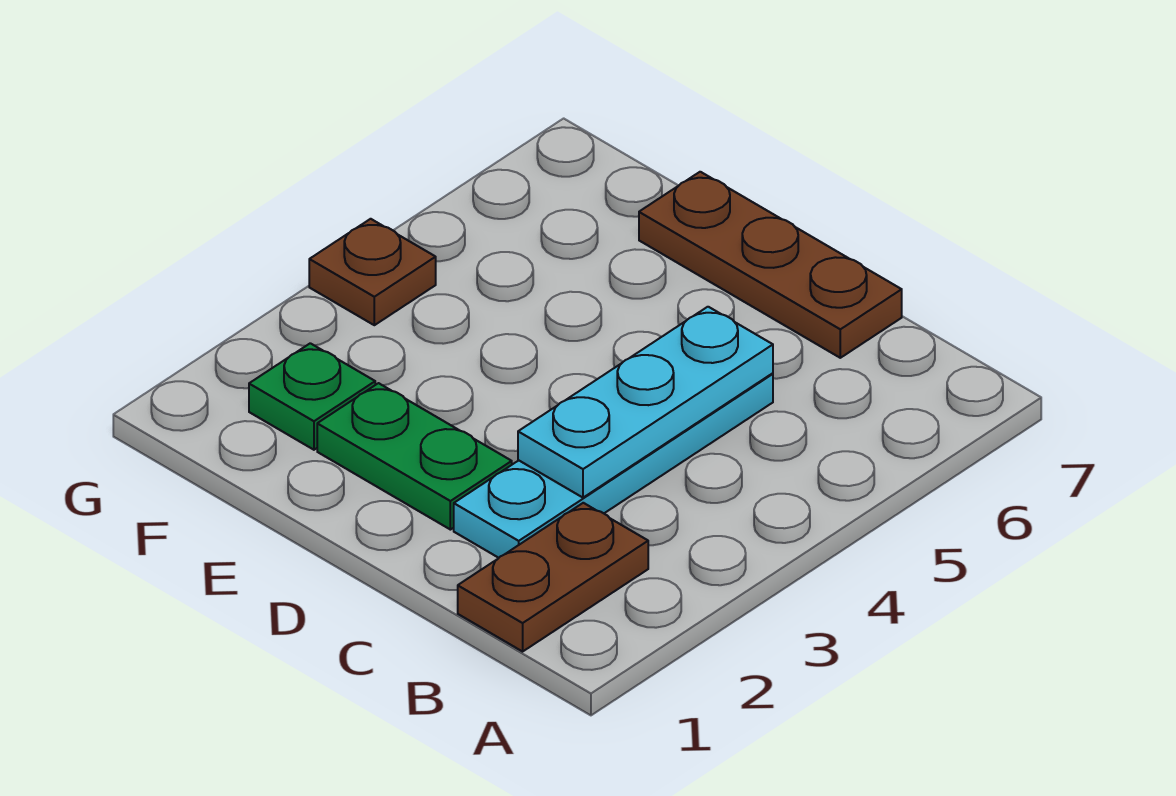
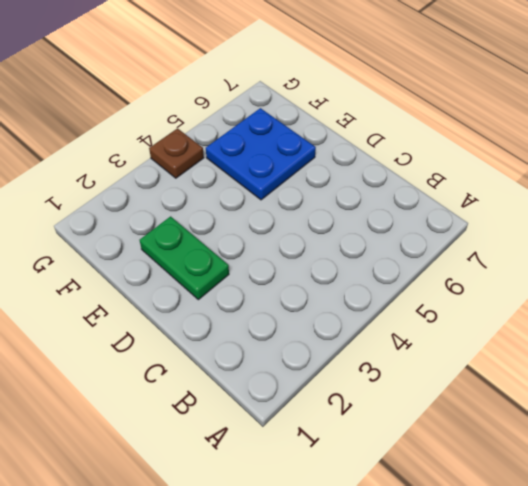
blue plate E5:F6 level 1 -> none
none -> brown plate B1:B2 level 1
none -> cyan plate C2:C5 level 1

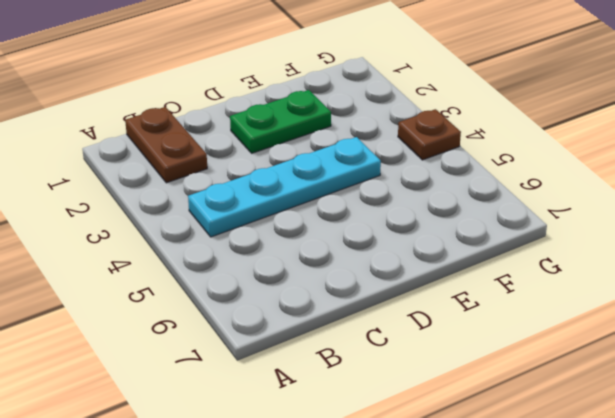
cyan plate B4:E4 level 1 -> cyan plate C2:C5 level 1
none -> brown plate C7:E7 level 1
none -> green plate F2 level 1

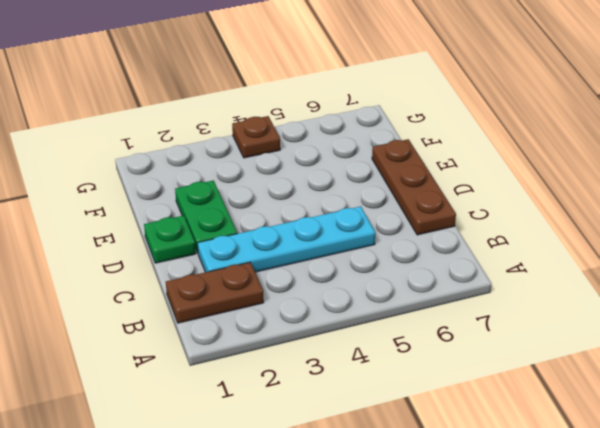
green plate D1 level 1 -> green plate F2 level 1
none -> cyan plate C3:C5 level 2

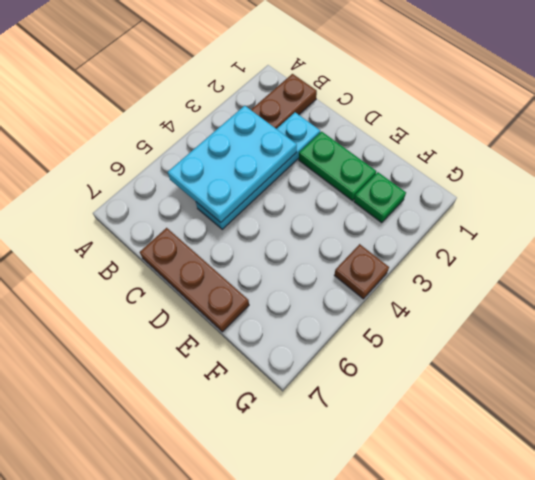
cyan plate B3:C5 level 2 -> cyan plate C3:C5 level 2

